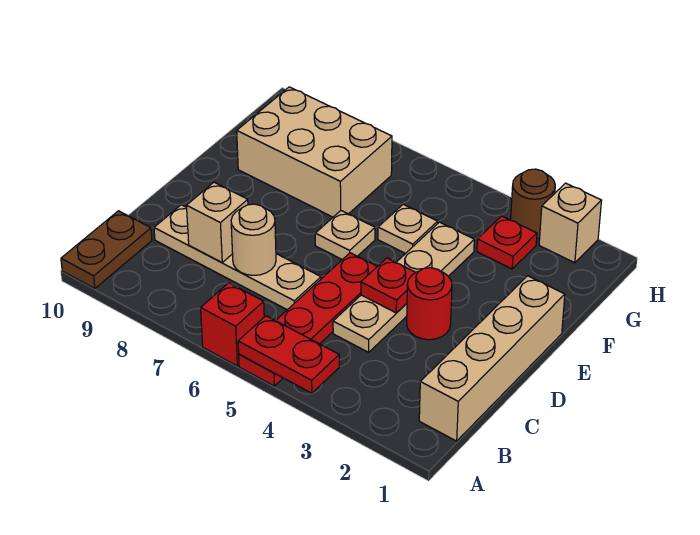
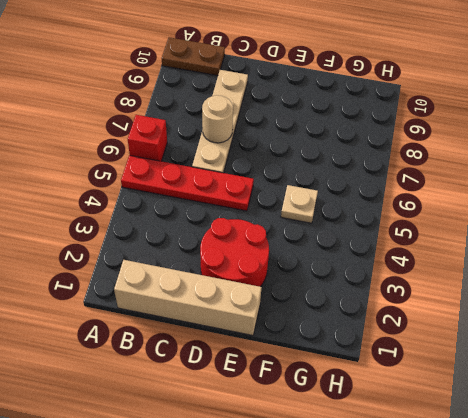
red round brick D2:E3 level 1 -> red round brick D3 level 1
none -> tan plate C4:F4 level 1
none -> tan plate E6 level 1
none -> tan brick F7:G9 level 1

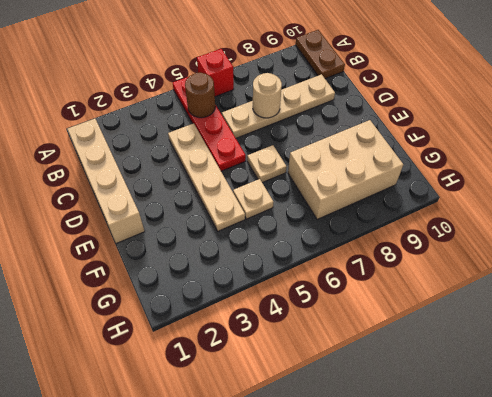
brown round brick B5 level 2 -> brown round brick H3 level 1
none -> red round brick D3 level 1
none -> red plate G3 level 1
none -> tan brick H2 level 1

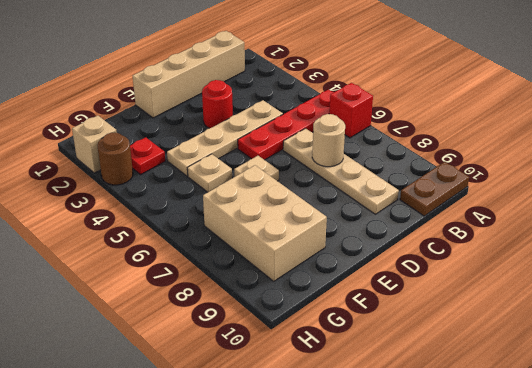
none -> red plate A4:A5 level 2
none -> tan brick C8 level 2
none -> red plate D4 level 2

